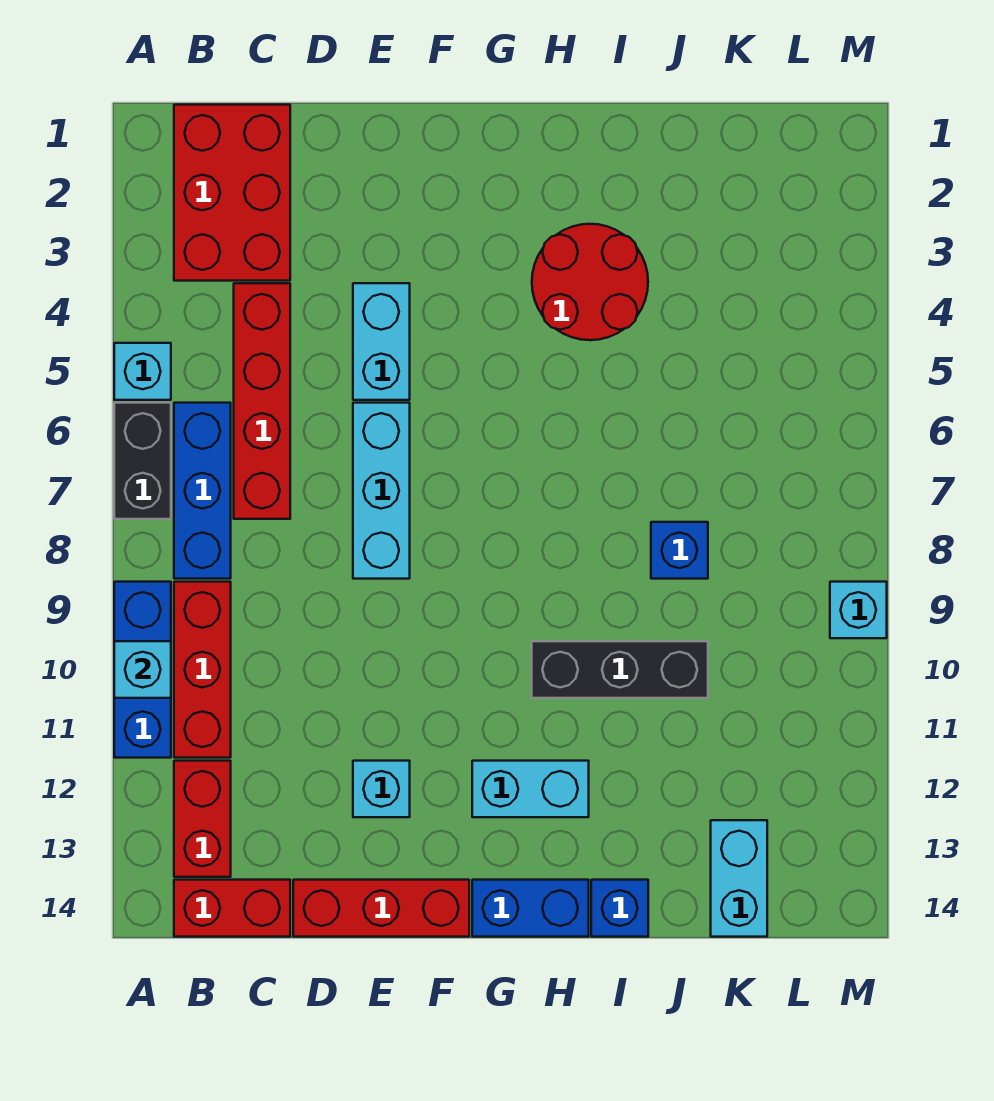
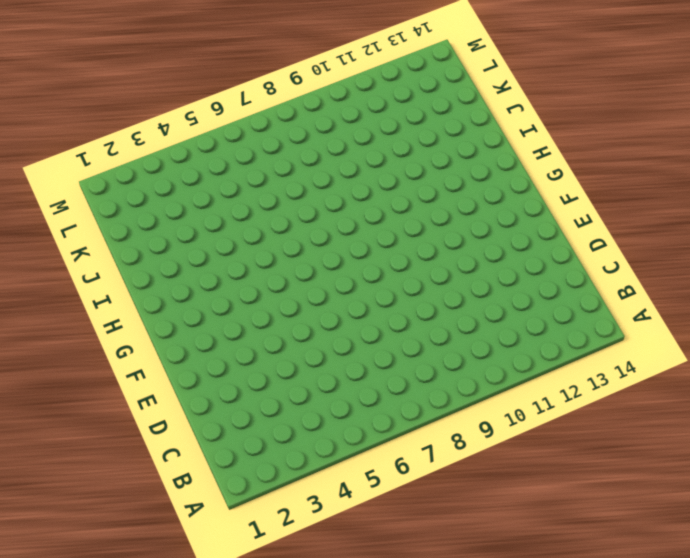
none -> cyan brick A5 level 1
none -> black brick A6:A7 level 1
none -> blue brick A9:A11 level 1

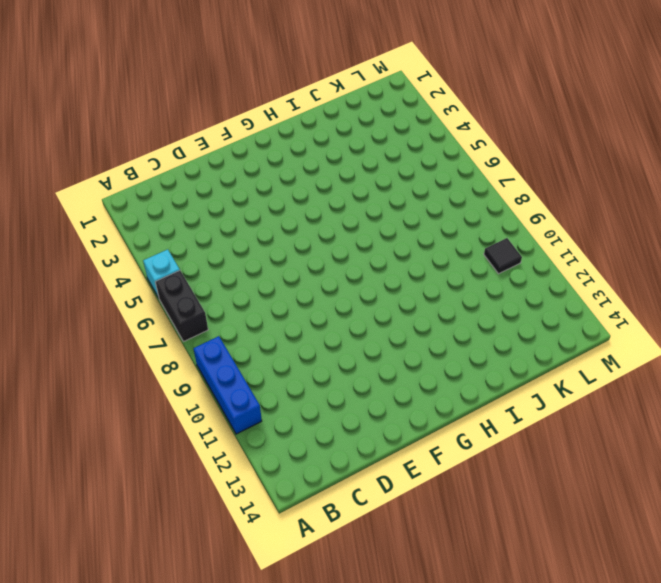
black tile L10 level 1 -> none
none -> red brick B1:C3 level 1
none -> blue brick B6:B8 level 1
none -> red brick B9:B11 level 1

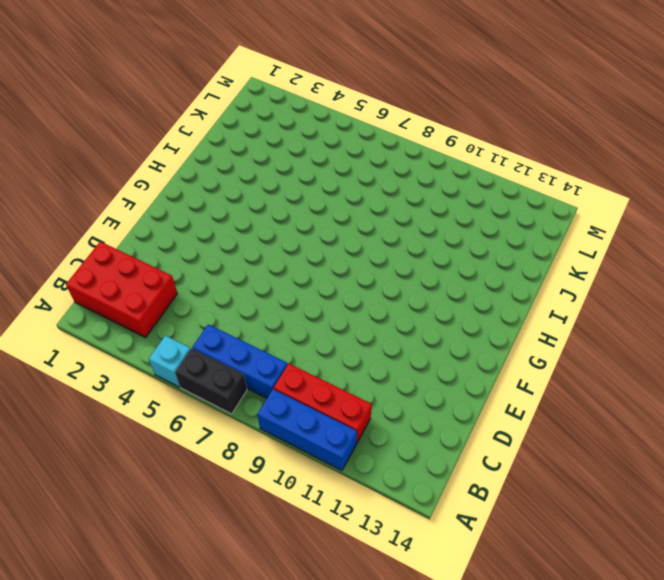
none -> red brick B12:B13 level 1
none -> red brick B14:C14 level 1
none -> red brick C4:C7 level 1

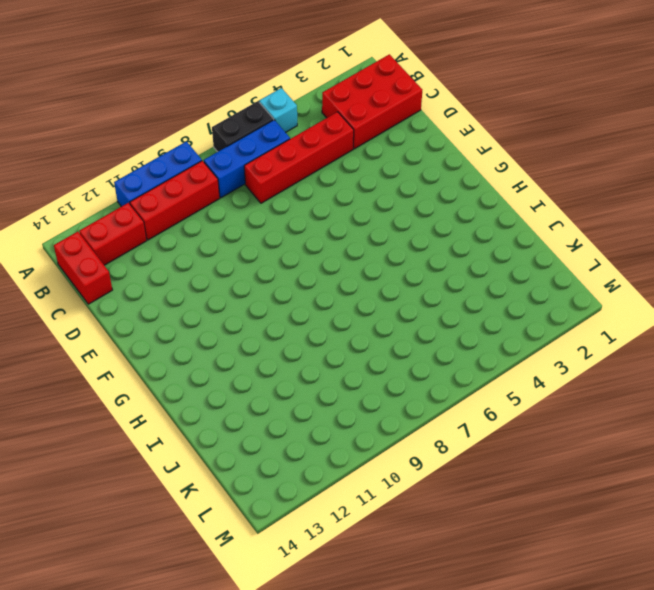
none -> red brick D14:F14 level 1
none -> cyan brick E4:E5 level 1
none -> cyan brick E6:E8 level 1

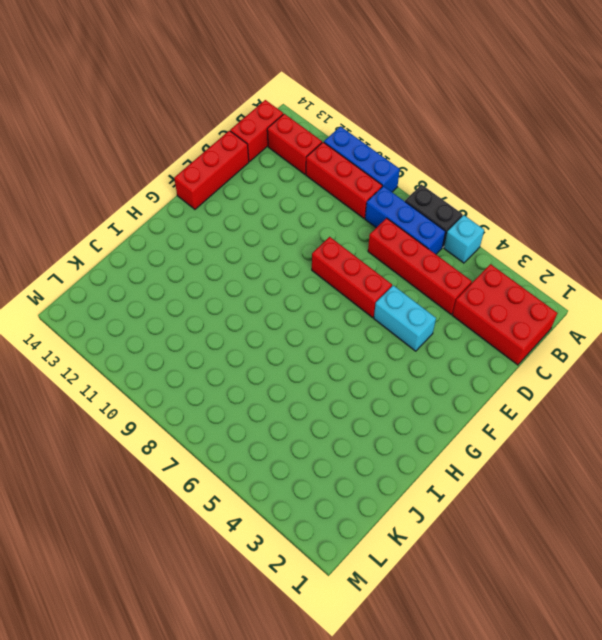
red brick E6:E8 level 1 -> cyan brick E6:E8 level 1
none -> cyan brick E12 level 1
none -> cyan brick G12:H12 level 1
none -> blue brick G14:H14 level 1

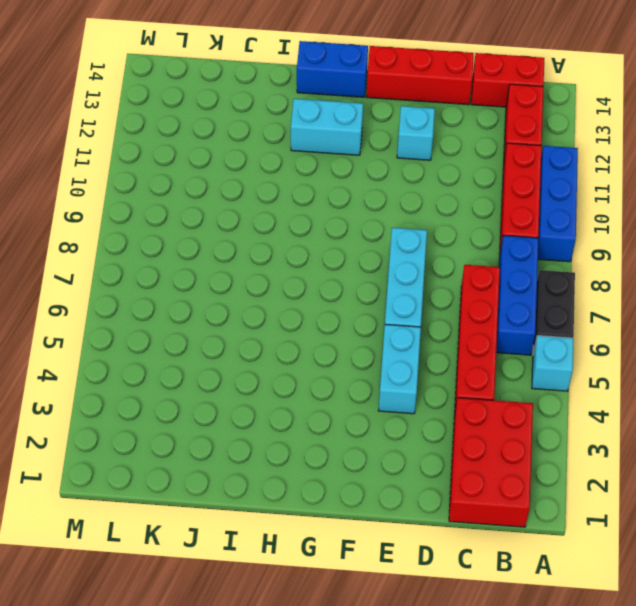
none -> red round brick H3:I4 level 1
none -> black brick H10:J10 level 1
none -> blue brick I14 level 1

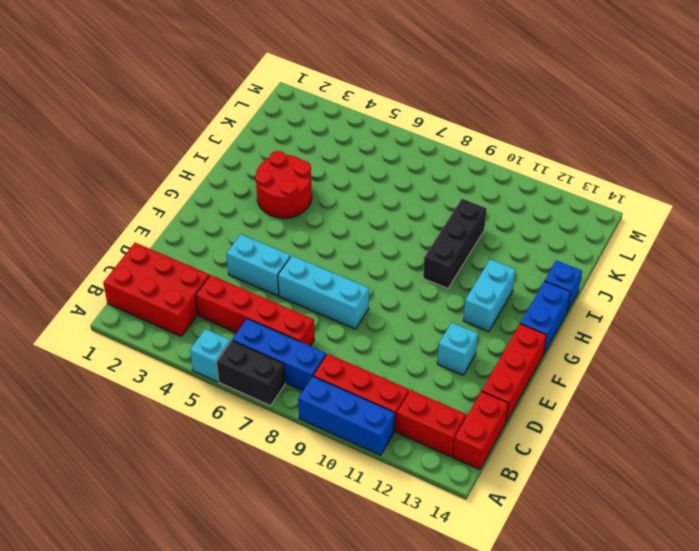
none -> blue brick J8 level 1
none -> cyan brick K13:K14 level 1
none -> cyan brick M9 level 1

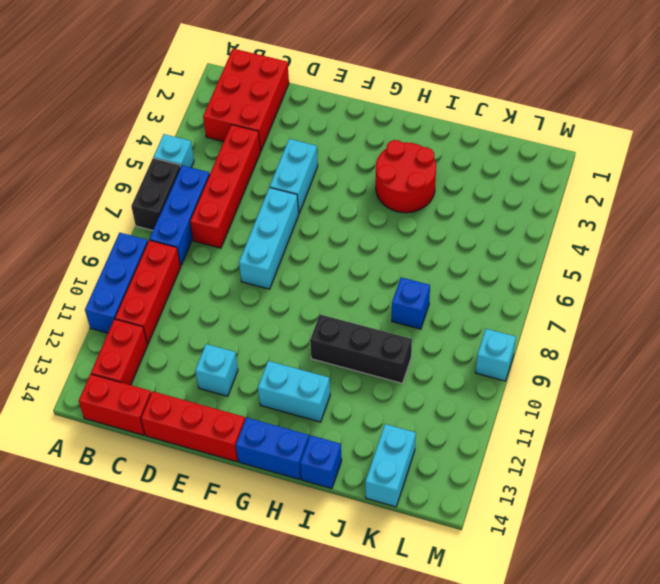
none -> cyan brick A10 level 2

